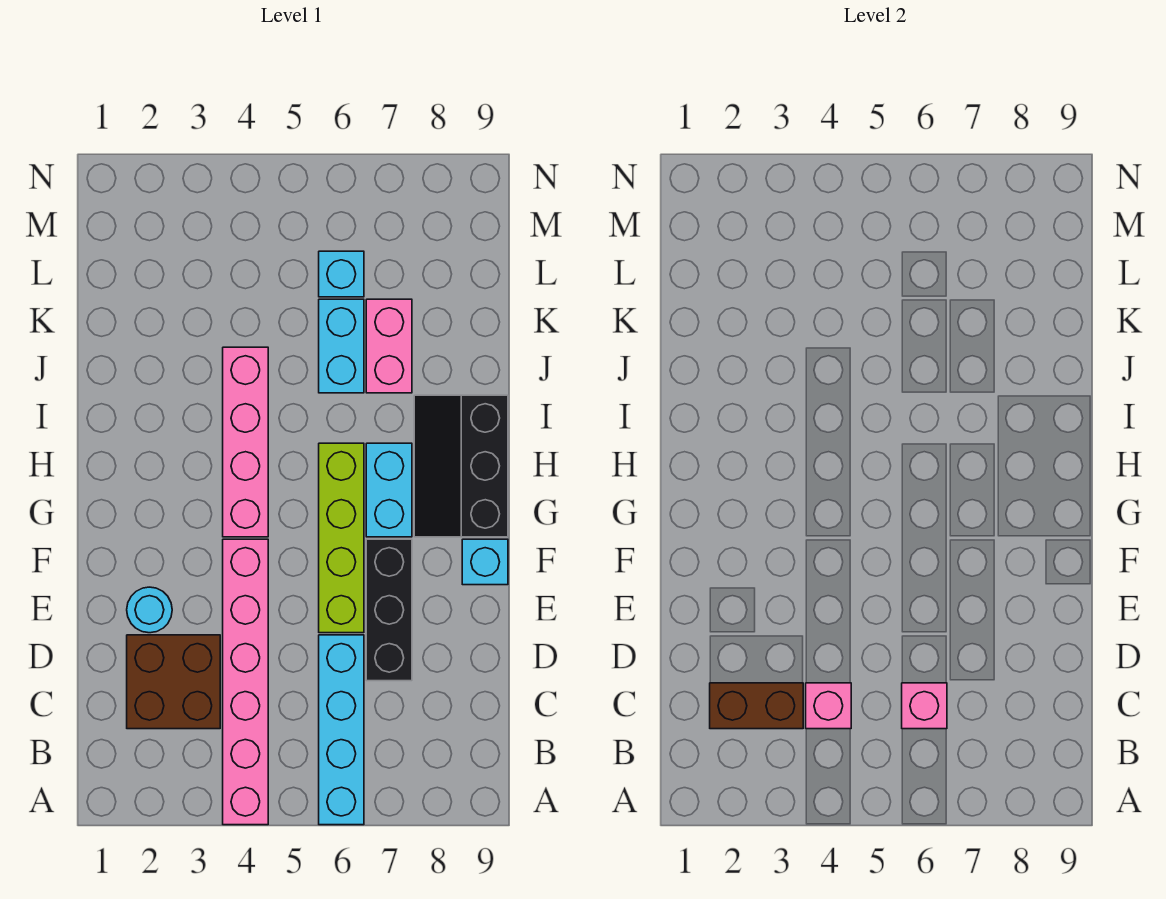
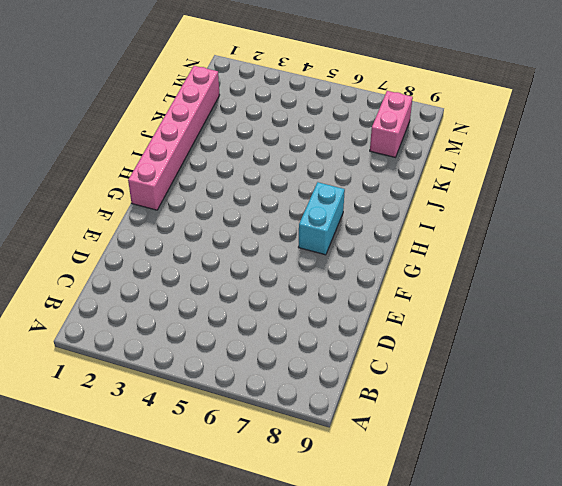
pink brick G1:L1 level 1 -> pink brick A4:F4 level 1
pink brick L8:M8 level 1 -> pink brick J7:K7 level 1
none -> cyan brick A6:D6 level 1
none -> brown brick C2:D3 level 1
none -> black brick D7:F7 level 1

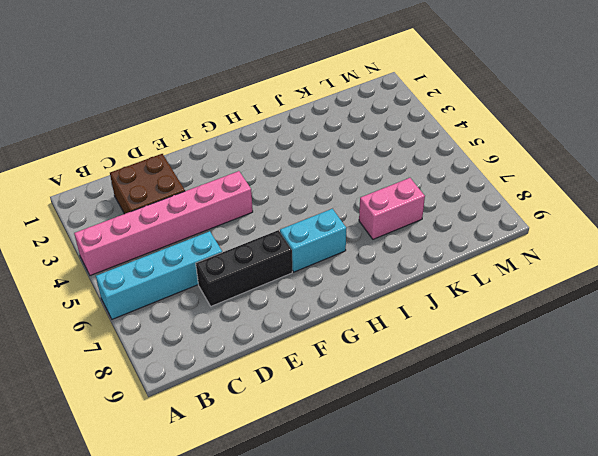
none -> cyan round brick E2 level 1
none -> lime brick E6:H6 level 1
none -> cyan brick F9 level 1

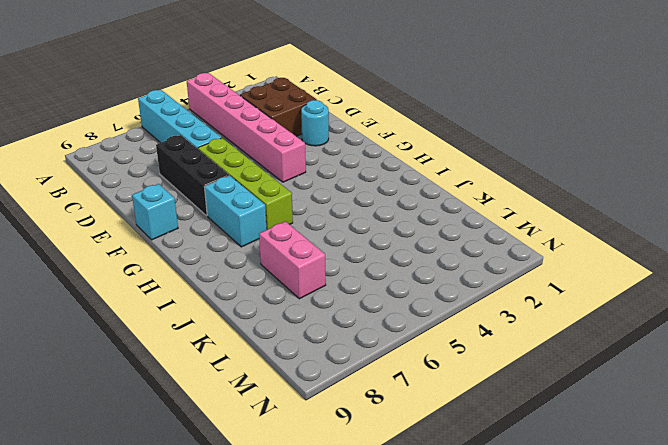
none -> pink brick G4:J4 level 1
none -> black slope G8:I9 level 1 top 9
none -> cyan brick J6:K6 level 1

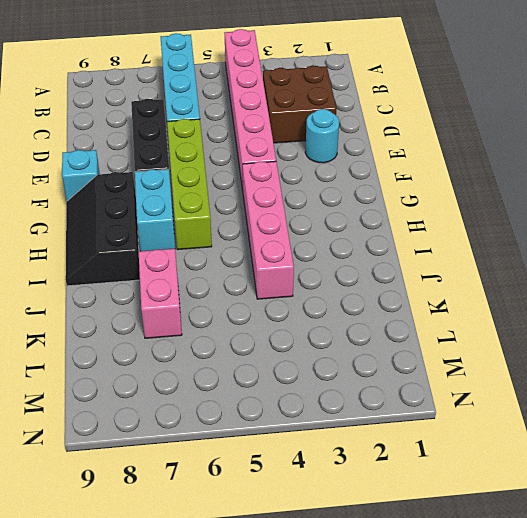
black slope G8:I9 level 1 top 8 -> black slope G8:I9 level 1 top 9
none -> cyan brick J6:K6 level 1
none -> cyan brick L6 level 1
none -> brown brick C2:C3 level 2

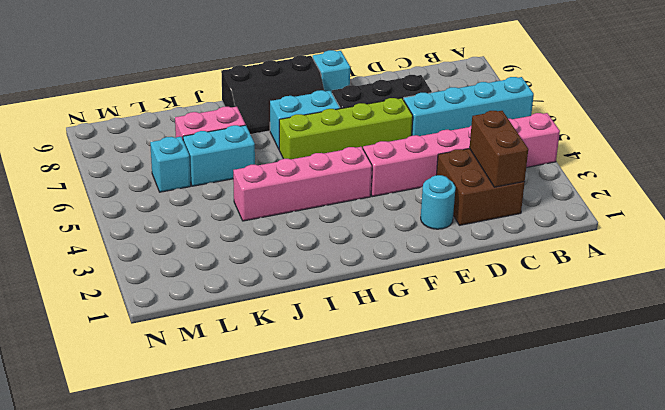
none -> pink brick C4 level 2
none -> pink brick C6 level 2

